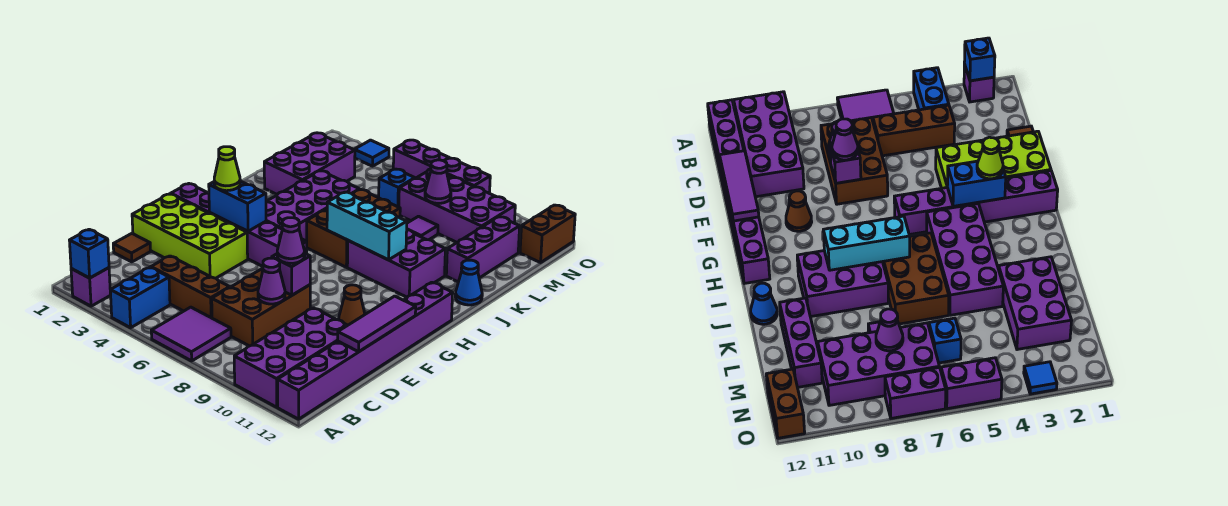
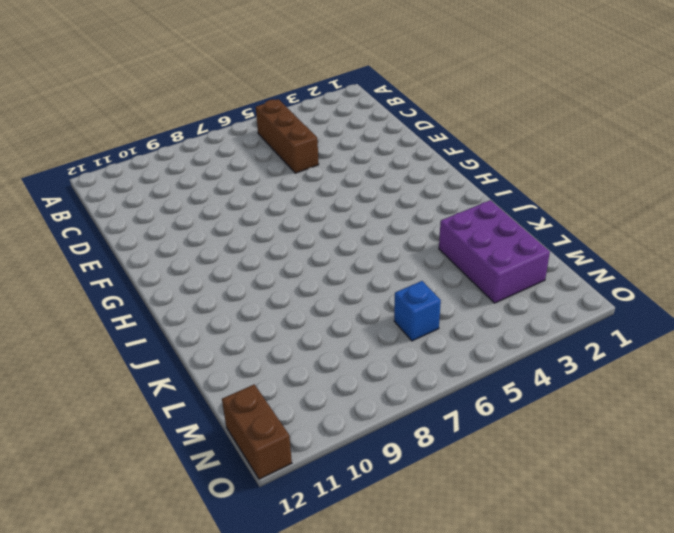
brown brick B5:D5 level 1 -> brown brick C4:C6 level 1
none -> purple brick A2 level 1
none -> blue brick A4:B4 level 1
none -> purple tile A6:B7 level 1
none -> purple brick A10:D11 level 1

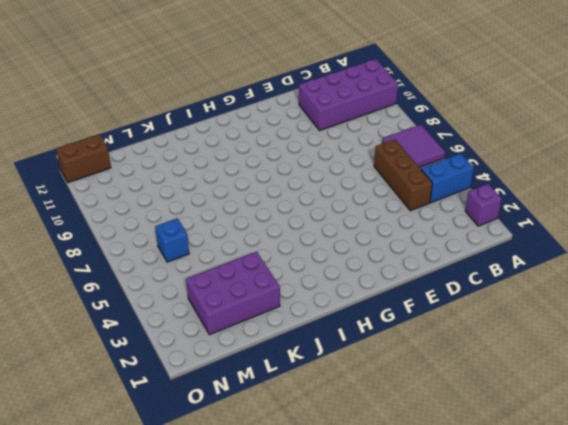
none -> purple brick A12:H12 level 1
none -> brown brick C7:E8 level 1
none -> brown tile D1 level 1
none -> lime brick E1:F4 level 1

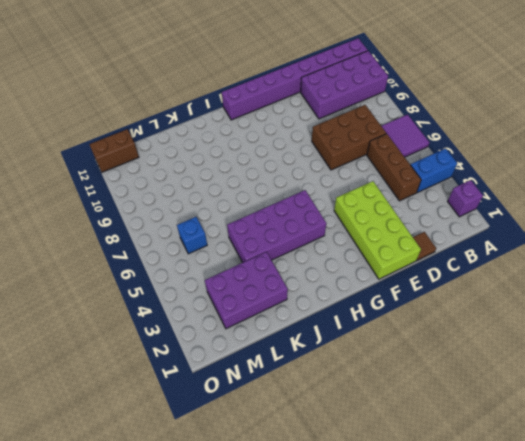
none -> brown cone F10 level 1
none -> purple brick G1:G6 level 1
none -> brown brick I6:K7 level 1
none -> purple brick I8:J10 level 1

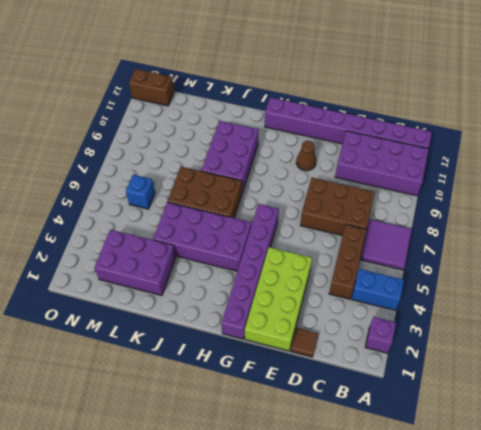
none -> blue cone J12 level 1
none -> purple brick K11:M11 level 1
none -> purple tile L8 level 1
none -> purple brick M7:N10 level 1

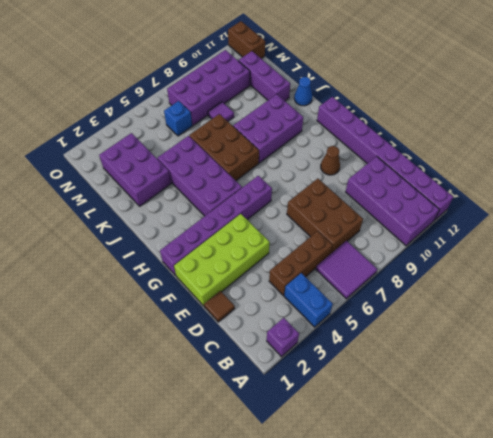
none -> blue tile O3 level 1
none -> purple brick O5:O6 level 1
none -> purple brick O7:O8 level 1
none -> blue brick A2 level 2

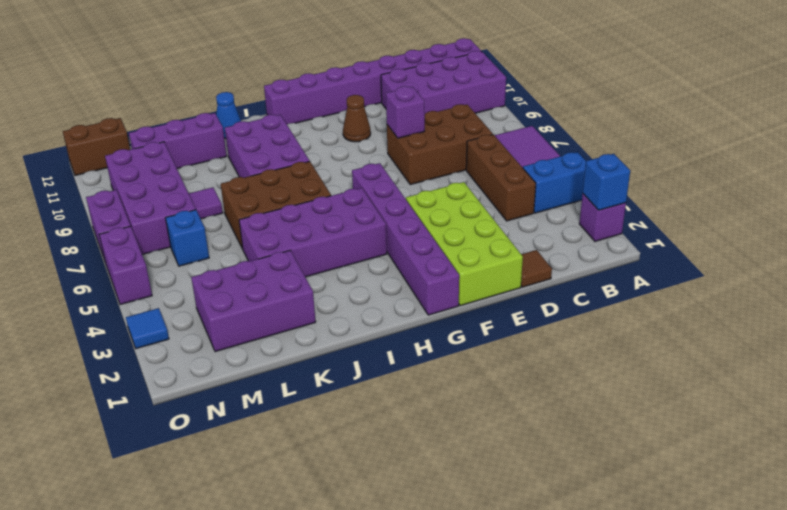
none -> purple cone D8 level 2
none -> purple tile D12:F12 level 2
none -> blue brick G3:G4 level 2
none -> cyan brick I7:I9 level 2

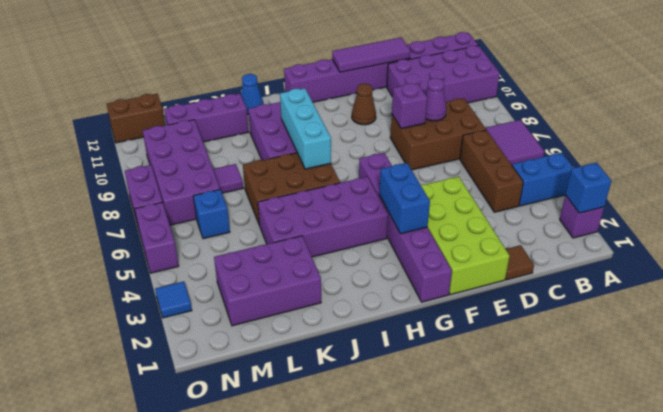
none -> purple cone M8 level 2
none -> purple cone E8 level 3
none -> lime cone G3 level 3

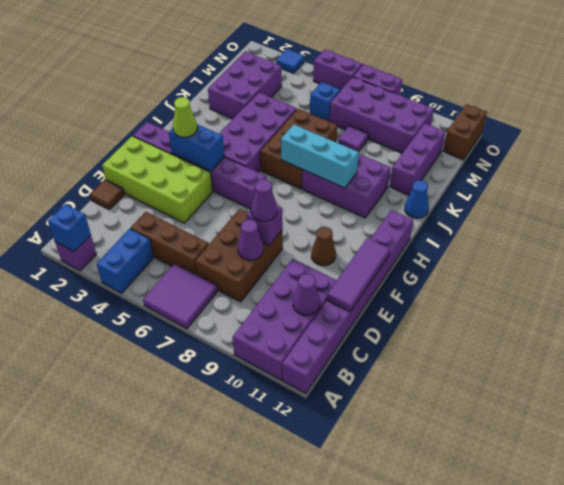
purple cone C11 level 2 -> purple cone M8 level 2

